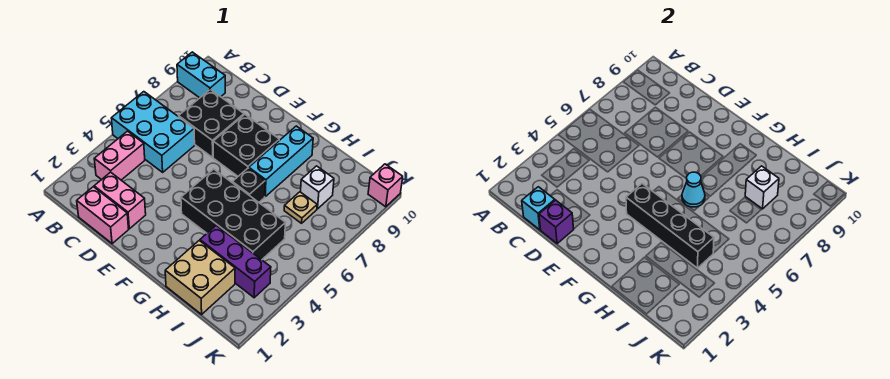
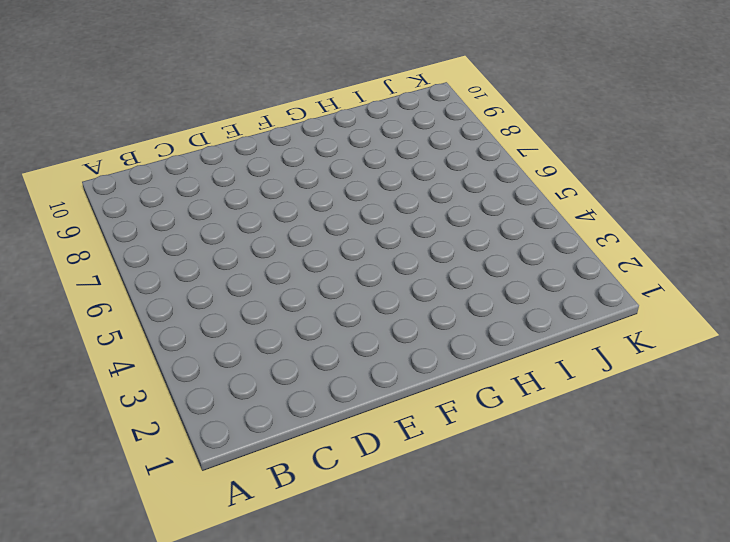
none -> cyan brick A5:C6 level 1
none -> cyan brick A9:B9 level 1
none -> pink brick B3:B4 level 1

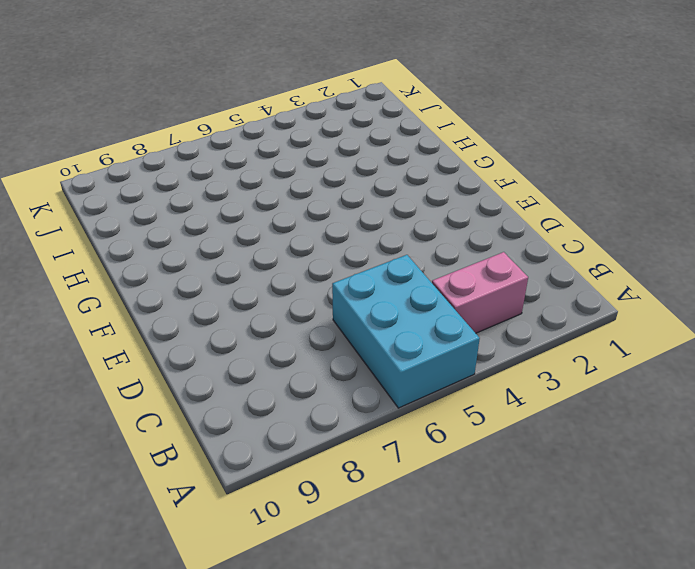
none -> cyan brick A9:B9 level 1
none -> pink brick C1:D1 level 1
none -> pink brick C2:D2 level 1

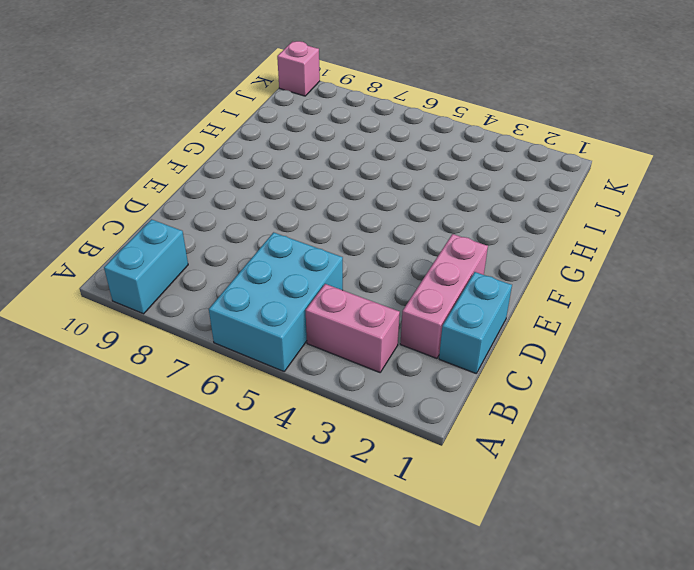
cyan brick C1:D1 level 1 -> pink brick C1:D1 level 1
pink brick C2:E2 level 1 -> pink brick C2:D2 level 1
none -> black brick C7:D8 level 1
none -> black brick E7:F8 level 1
none -> black brick F4:I5 level 1

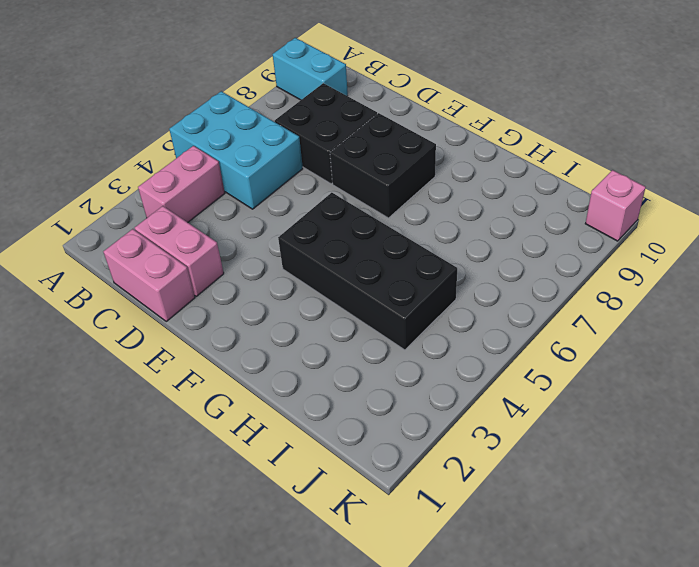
none -> black brick G6 level 1
none -> cyan brick G7:G9 level 1
none -> tan brick H1:I2 level 1

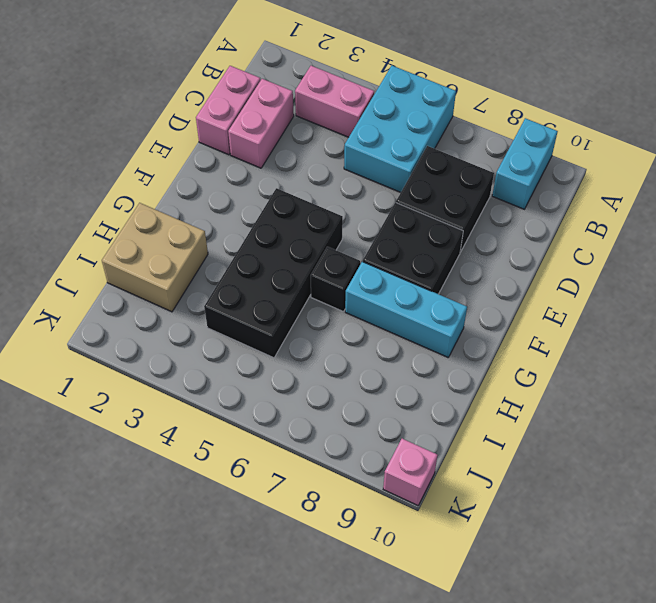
none -> purple brick H3:J3 level 1
none -> tan plate I7 level 1
none -> white brick I8 level 1

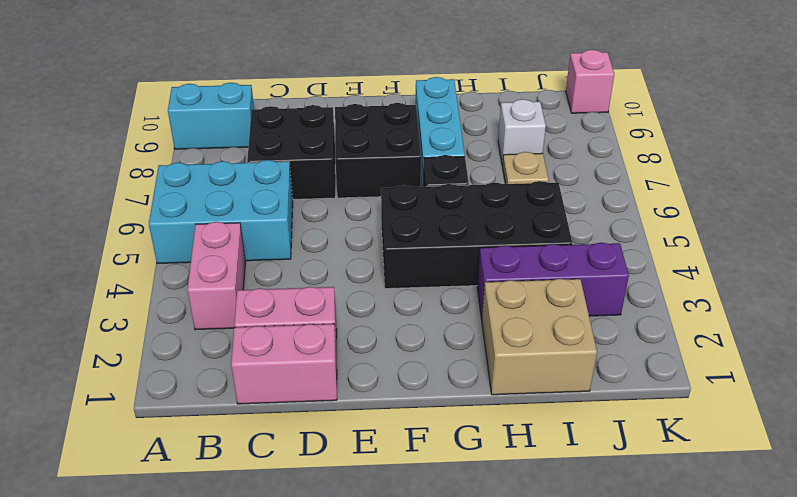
none -> cyan brick C1 level 2
none -> purple brick D1 level 2
none -> black brick F4:I4 level 2

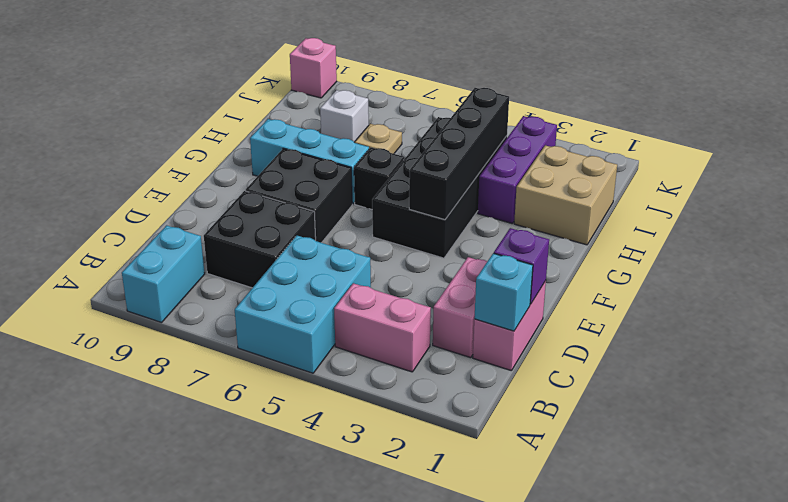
none -> cyan cone G6 level 2
none -> white brick I8 level 2

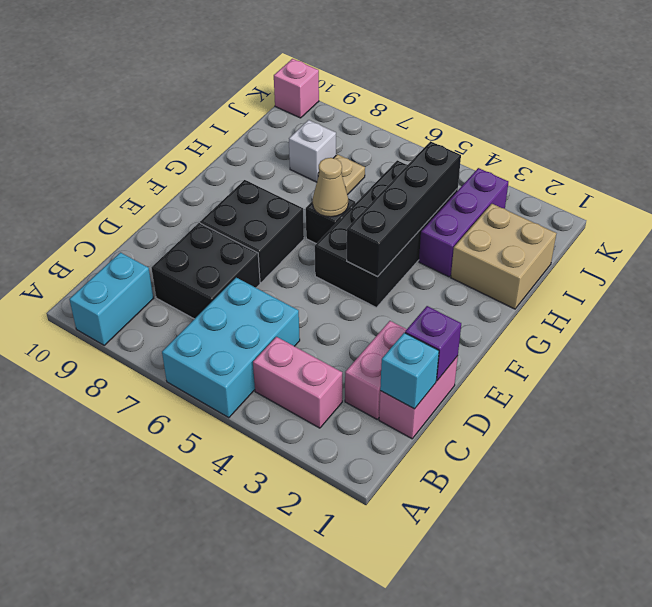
tan cone G6 level 2 -> cyan cone G6 level 2
none -> cyan brick G7:G9 level 1
none -> white brick I8 level 2

